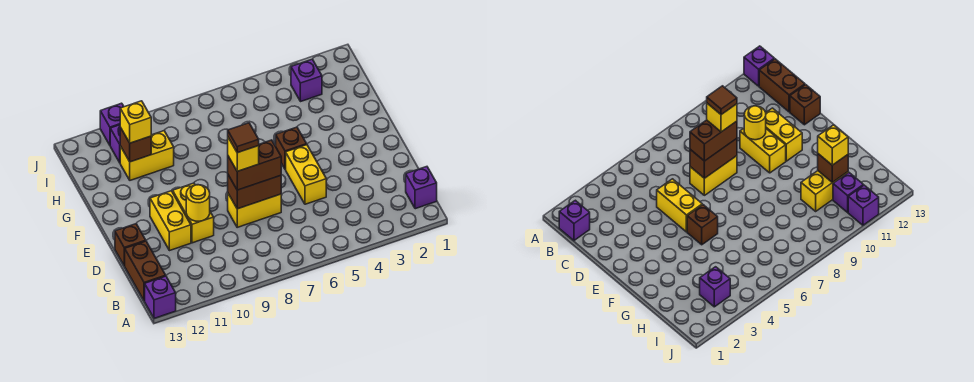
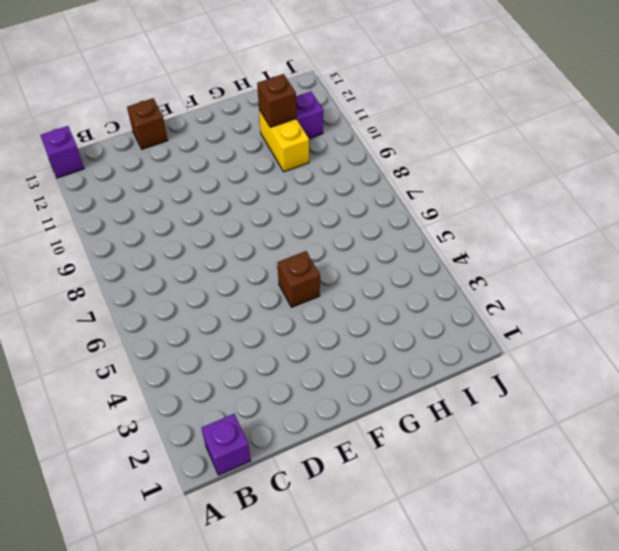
none -> brown brick B13:C13 level 1
none -> yellow brick D5:E5 level 1
none -> yellow brick D7:D8 level 1

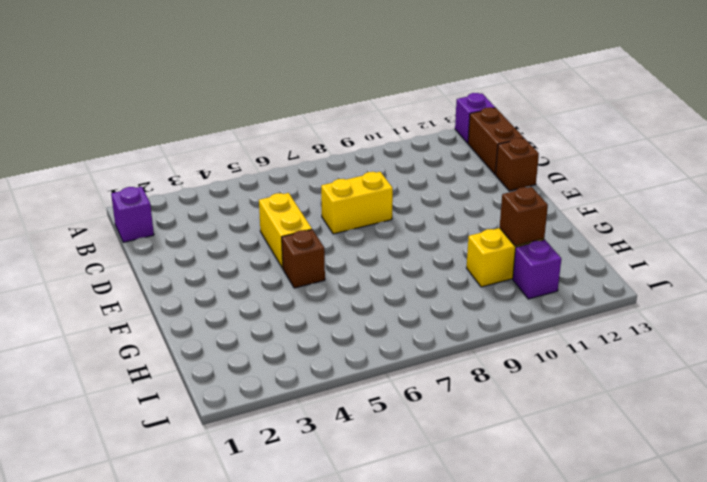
none -> yellow brick D10:E10 level 1
none -> yellow brick D11:E11 level 1
none -> purple brick I3 level 1

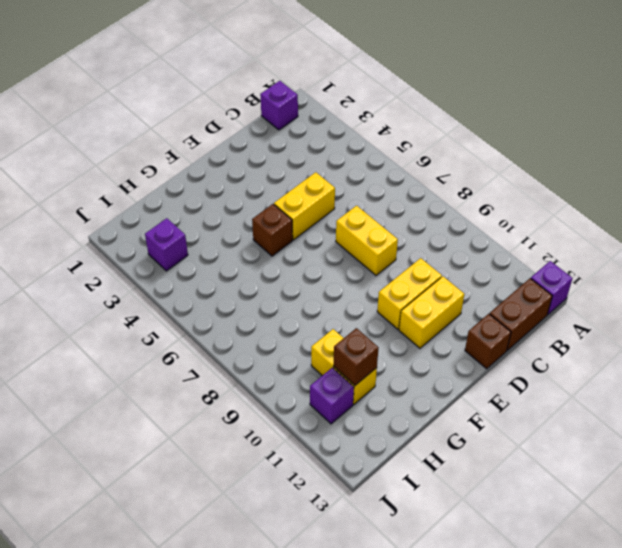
none -> purple brick J11 level 1
none -> brown brick D7:D8 level 2
none -> yellow round brick D10 level 2

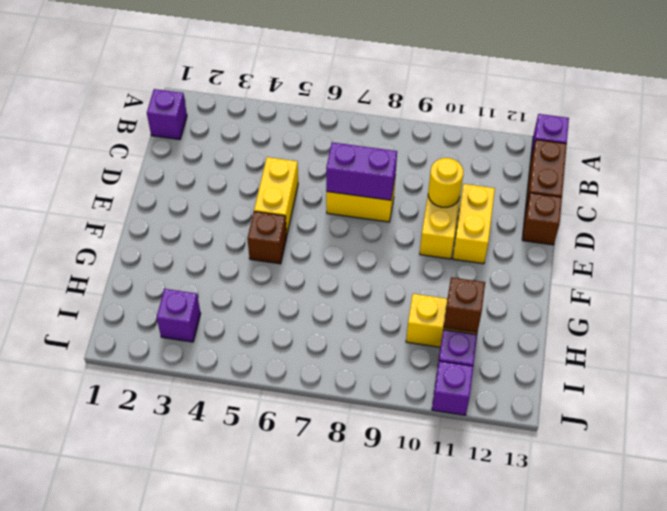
purple brick D7:D8 level 2 -> brown brick D7:D8 level 2
none -> brown brick D7:D8 level 3
none -> yellow brick H11 level 3
none -> yellow brick D8 level 4

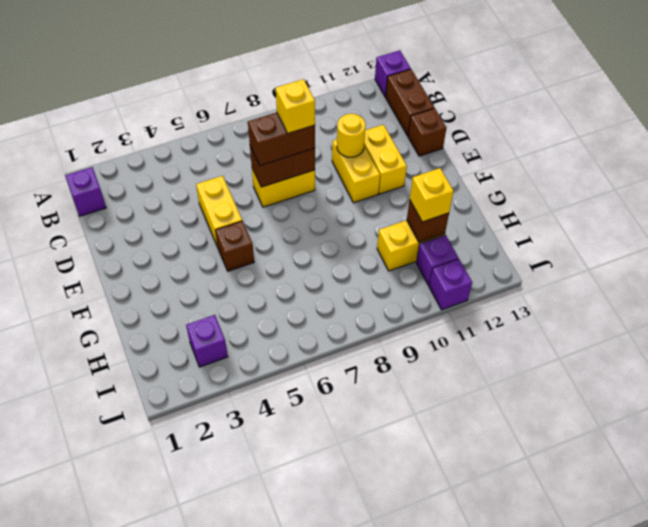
none -> brown tile D8 level 5

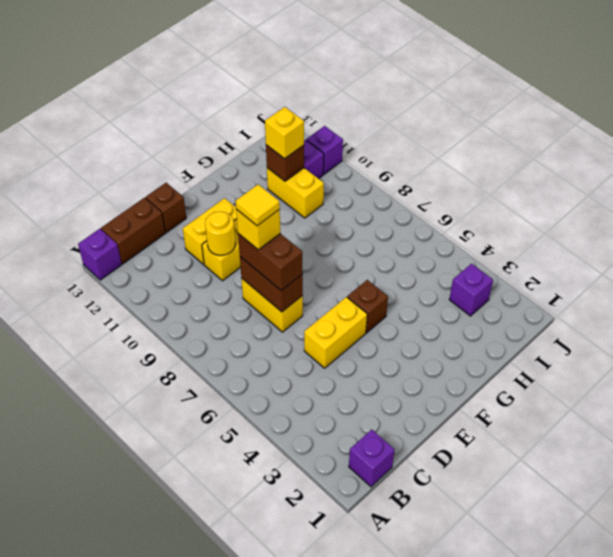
yellow tile D8 level 5 -> brown tile D8 level 5

